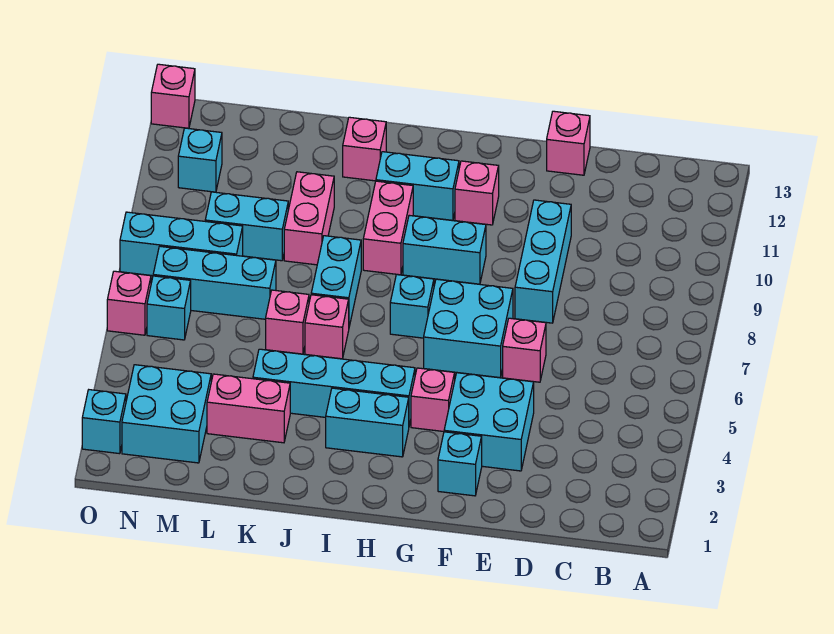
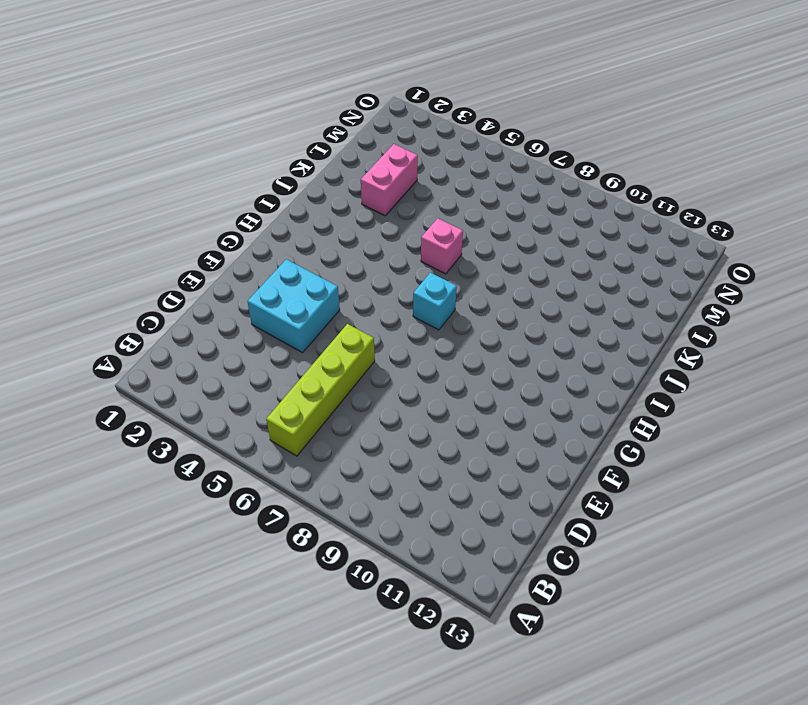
lime brick B6:E6 level 1 -> pink brick E6 level 1
none -> cyan brick E8:E10 level 1
none -> pink brick E13 level 1
none -> cyan brick F2 level 1

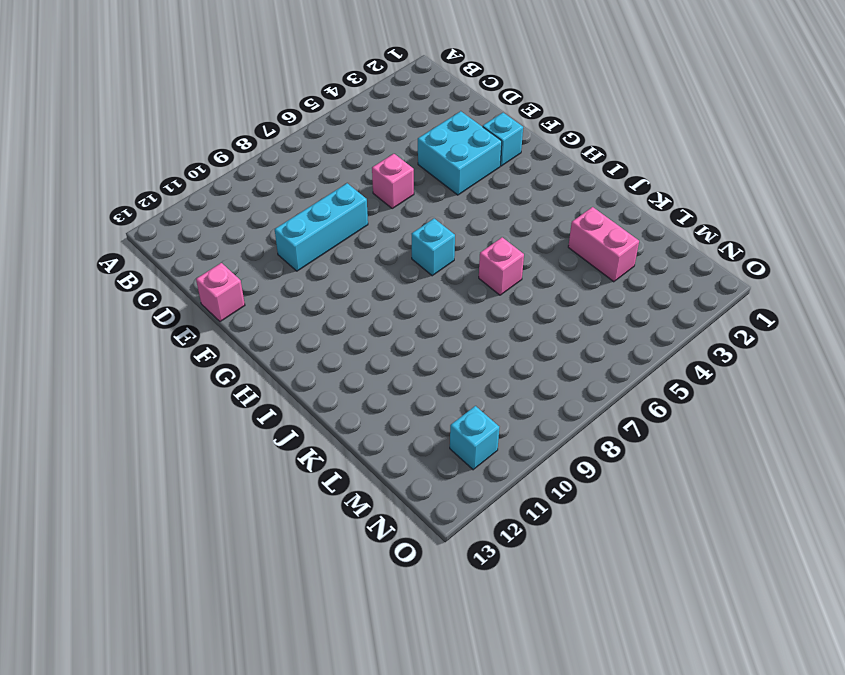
none -> cyan brick F6:G7 level 1
none -> pink brick G4 level 1
none -> cyan brick G9:H9 level 1

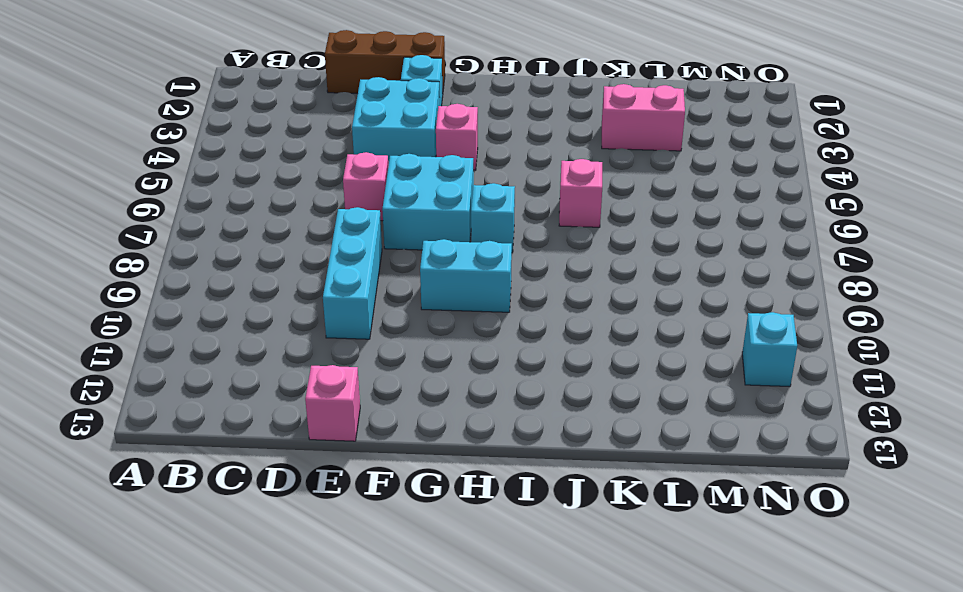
brown brick D1:F1 level 1 -> none
none -> pink brick G11 level 1
none -> cyan brick H3:I3 level 1
none -> cyan brick H4:K4 level 1

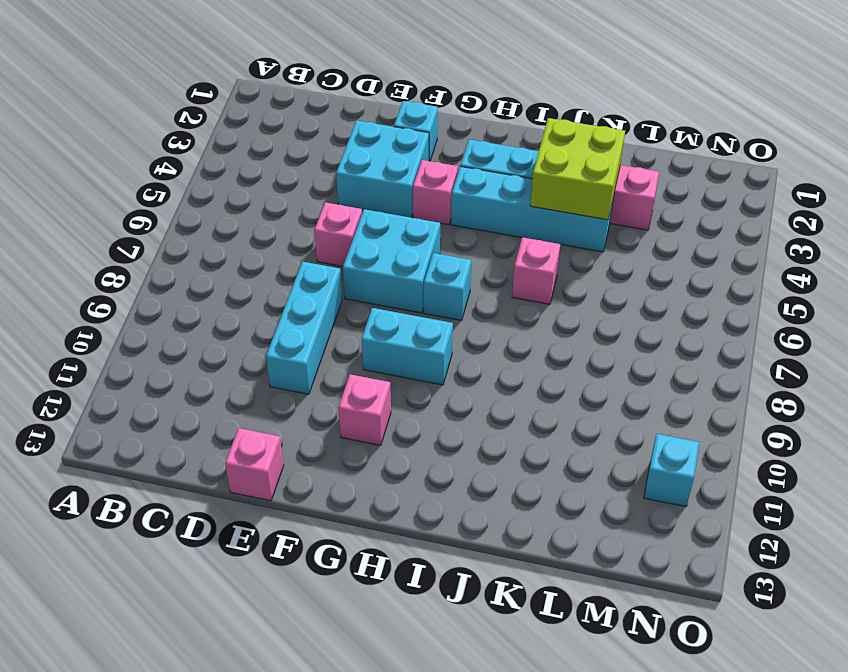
lime brick J3:K4 level 2 -> none
none -> cyan brick H11:I11 level 1
none -> pink brick I9:I10 level 1
none -> cyan brick J7:J8 level 1

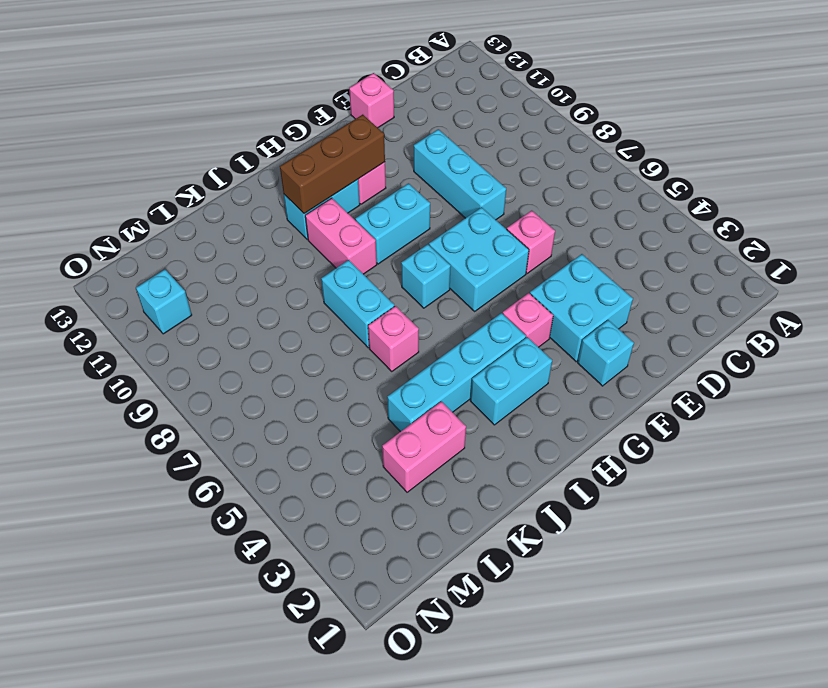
brown brick G11:I11 level 2 -> none
none -> pink brick J12 level 1
none -> pink brick K6 level 1
none -> pink brick K9:K10 level 1

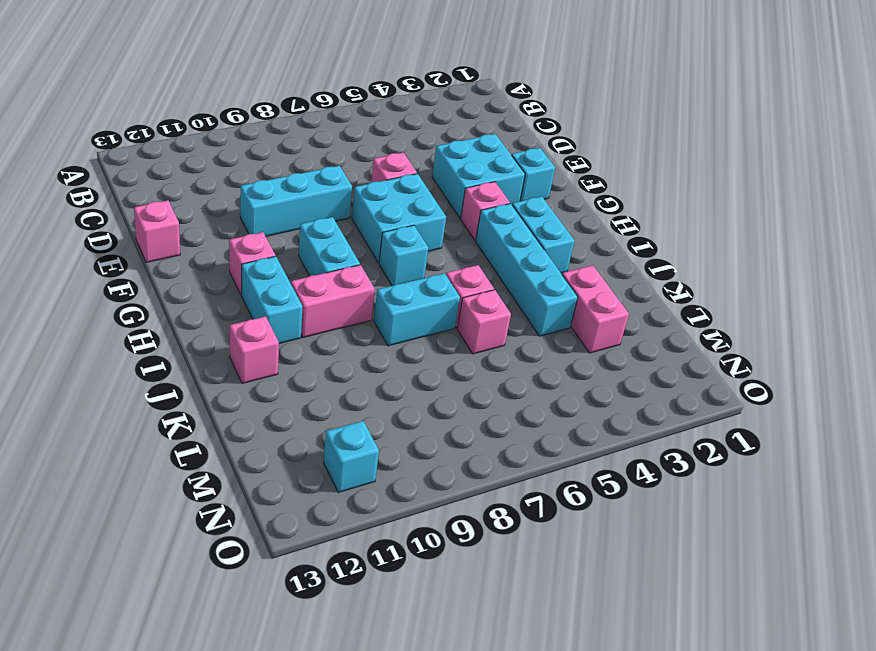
none -> pink brick K9:K10 level 1
none -> cyan brick L7:N7 level 1
none -> cyan brick L9:M9 level 1

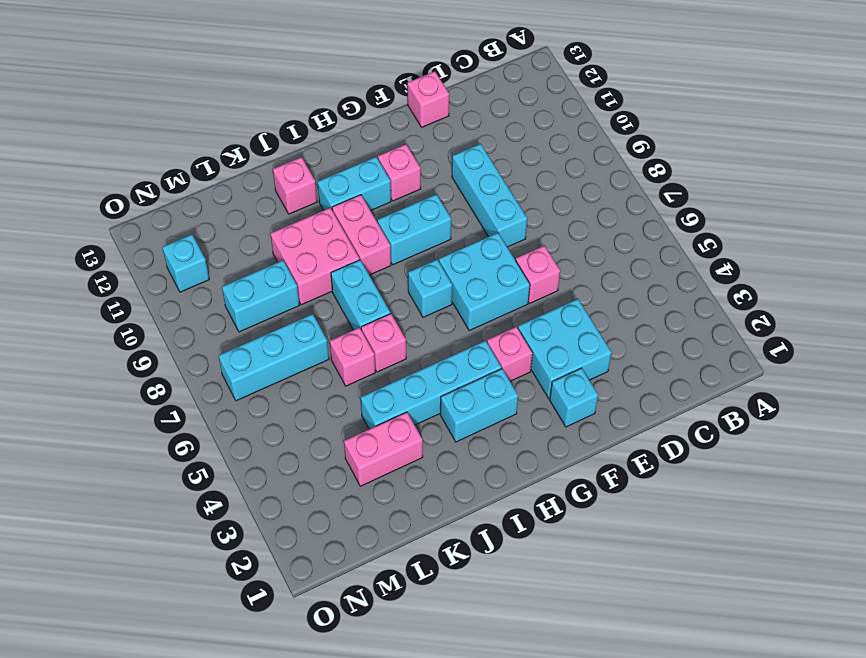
pink brick J9:K10 level 1 -> pink brick K9:K10 level 1
none -> cyan brick M2:N3 level 1
none -> cyan brick M8:O8 level 1
none -> cyan brick N6 level 1

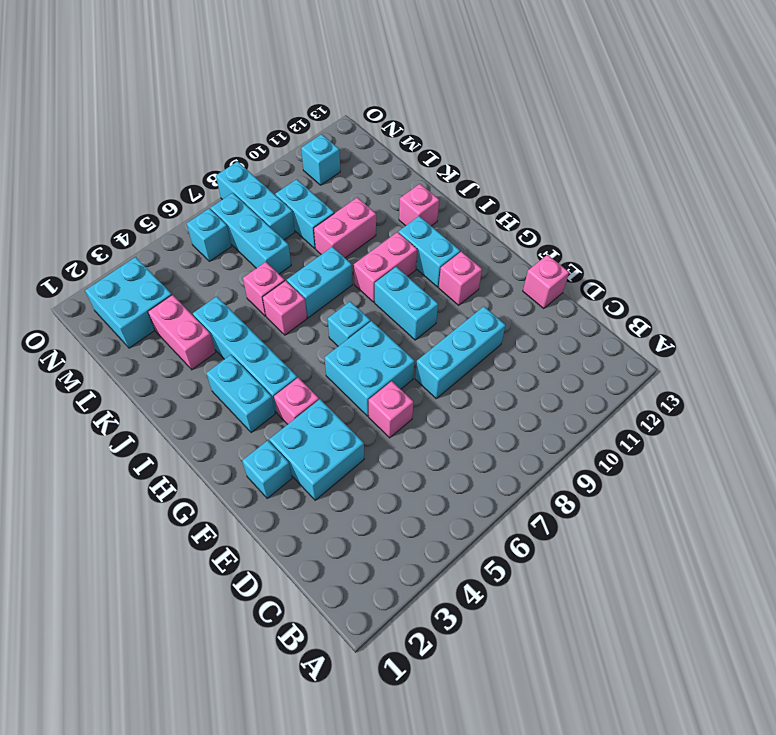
none -> cyan brick O2 level 1
none -> pink brick O6 level 1
none -> pink brick O13 level 1

